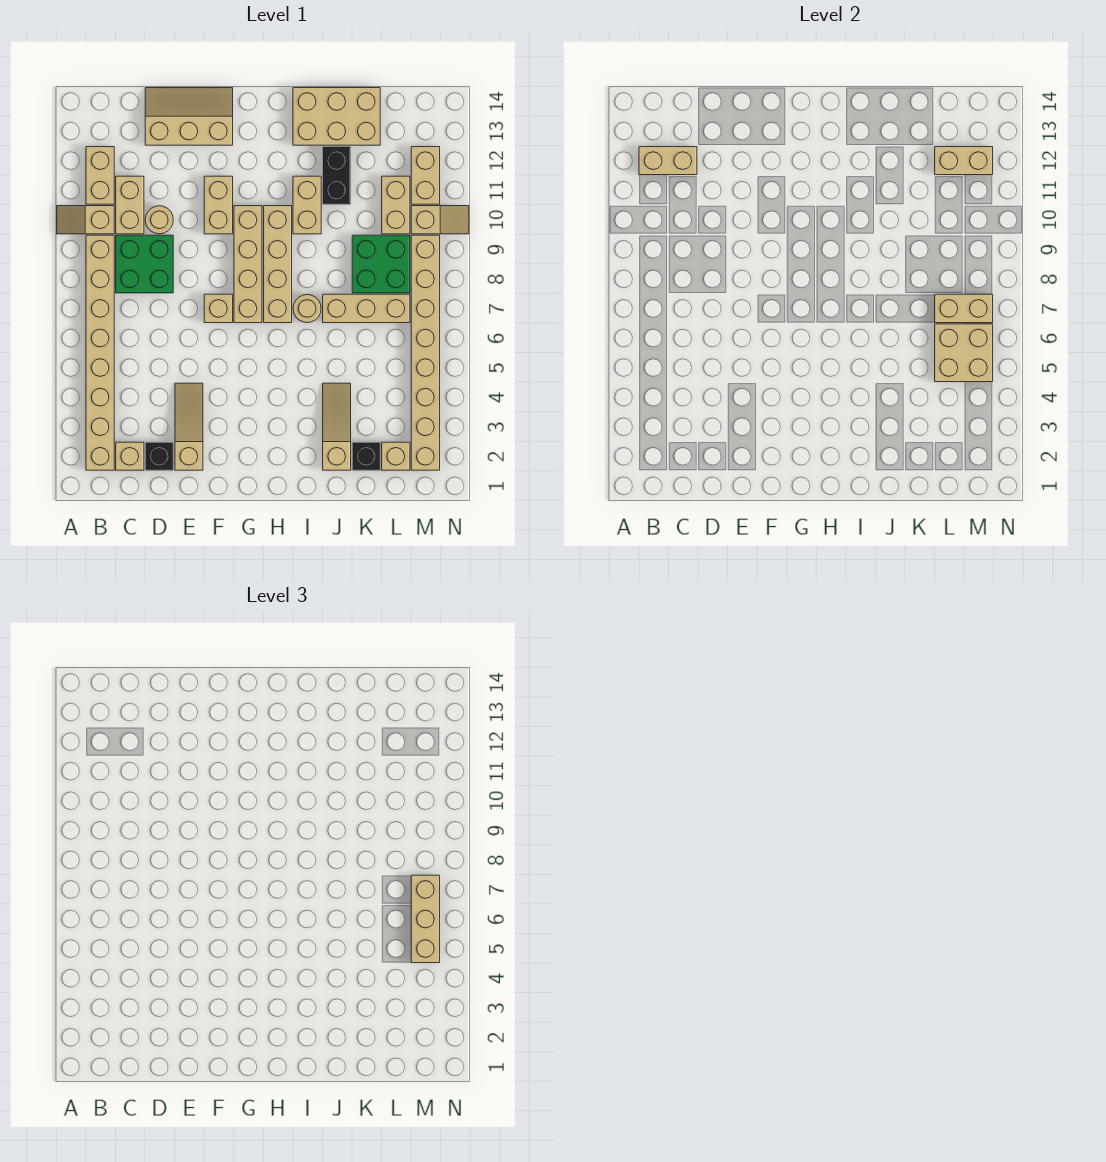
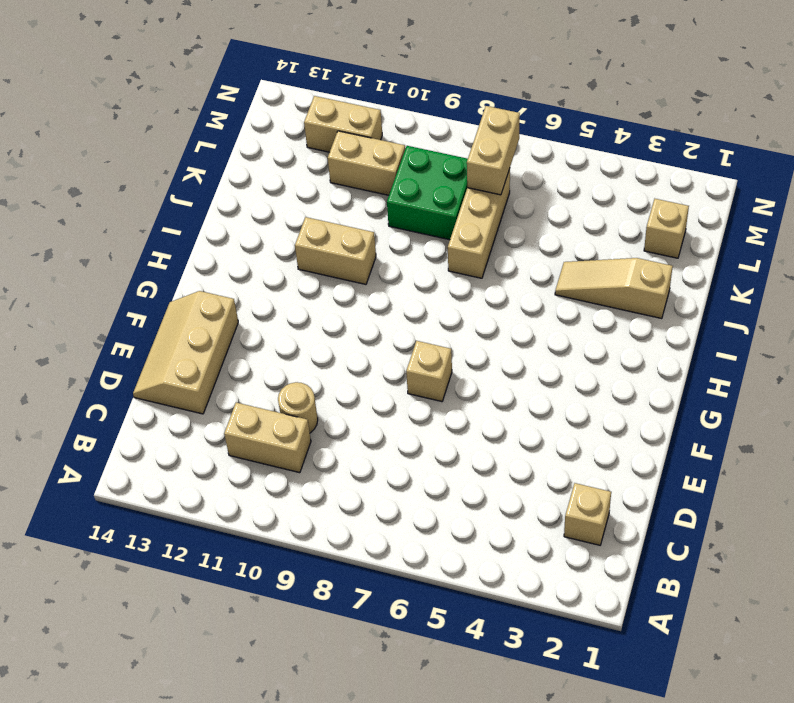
none -> tan slope A10:B10 level 1 top B
none -> tan brick B2:B9 level 1
none -> tan brick B11:B12 level 1
none -> green brick C8:D9 level 1

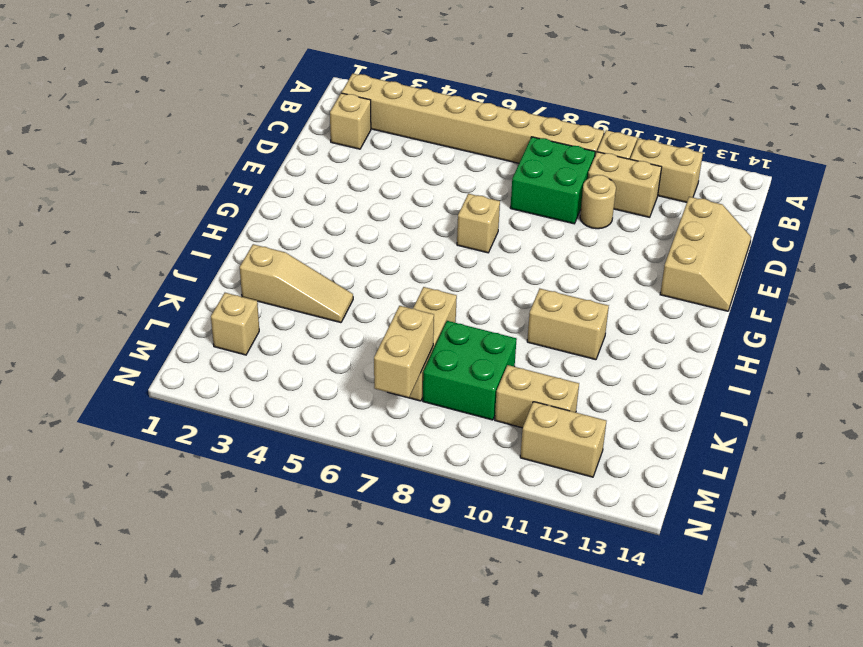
none -> black brick D2 level 1
none -> tan slope E2:E4 level 1 top 2
none -> tan brick F10:F11 level 1
none -> tan brick G7:G10 level 1

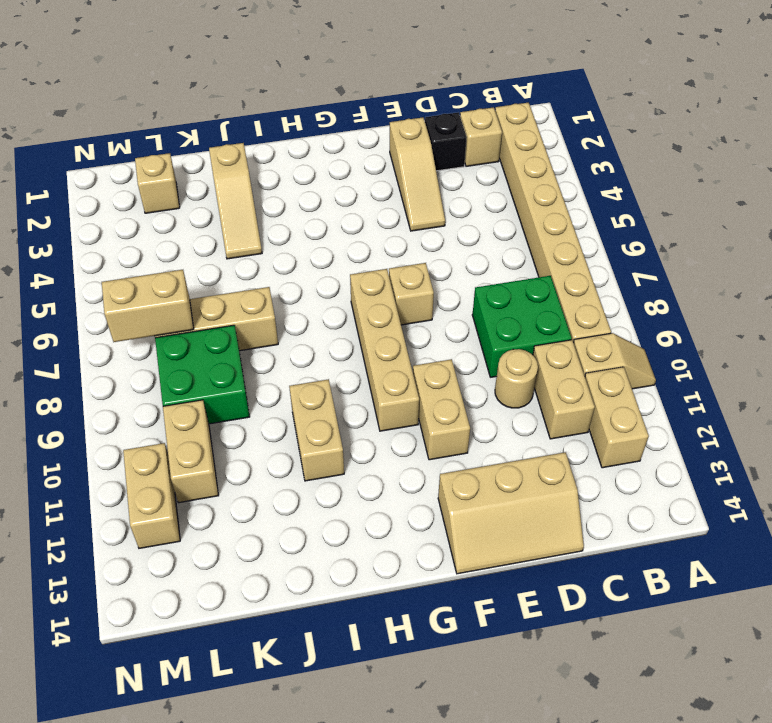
none -> tan brick H7:H10 level 1
none -> tan round brick I7 level 1
none -> tan brick I13:K14 level 1
none -> black brick J11:J12 level 1

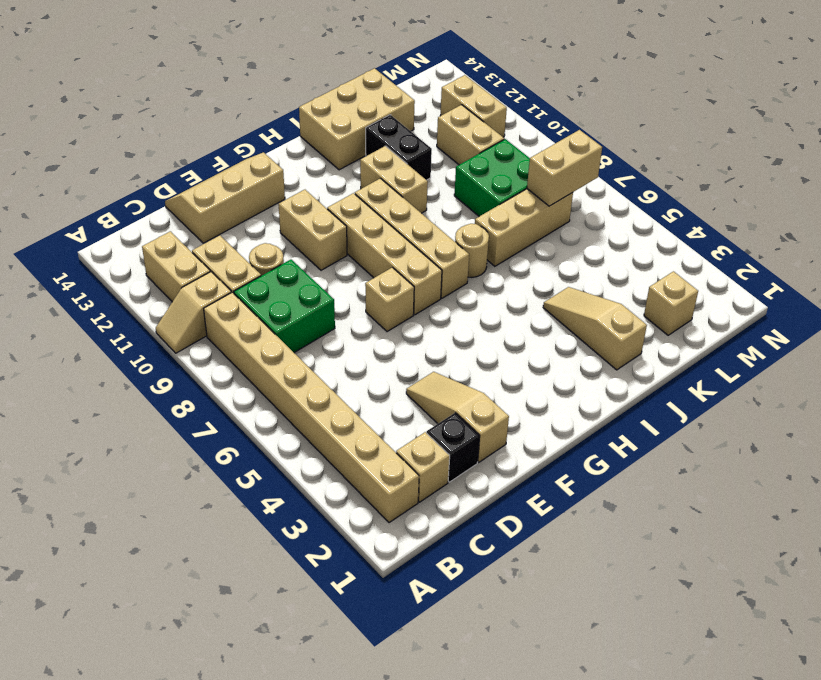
none -> black brick K2 level 1
none -> tan brick M2:M9 level 1
none -> tan slope M10:N10 level 1 top M
none -> tan brick B12:C12 level 2

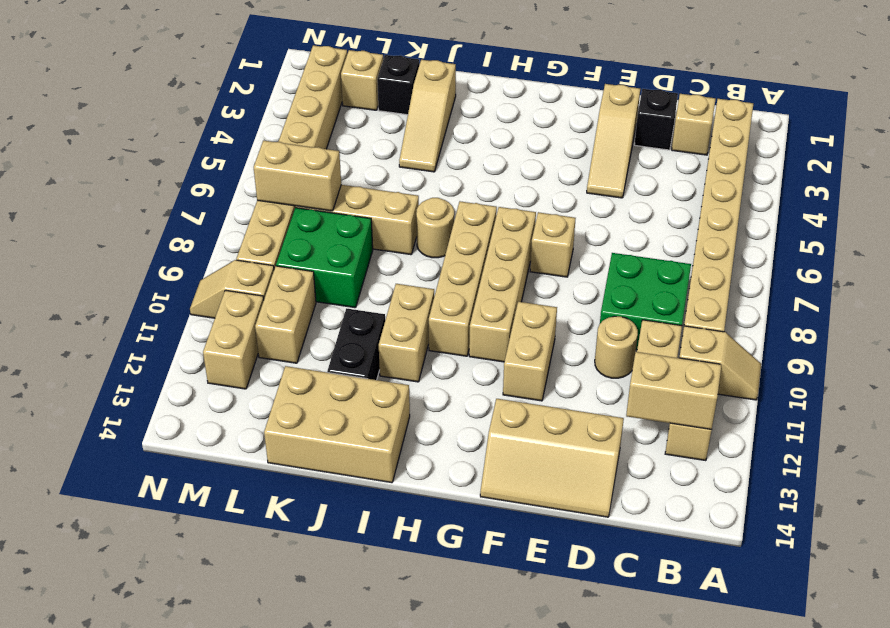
none -> tan brick L5:M6 level 2
none -> tan brick L12:M12 level 2
none -> tan brick M5:M7 level 3

